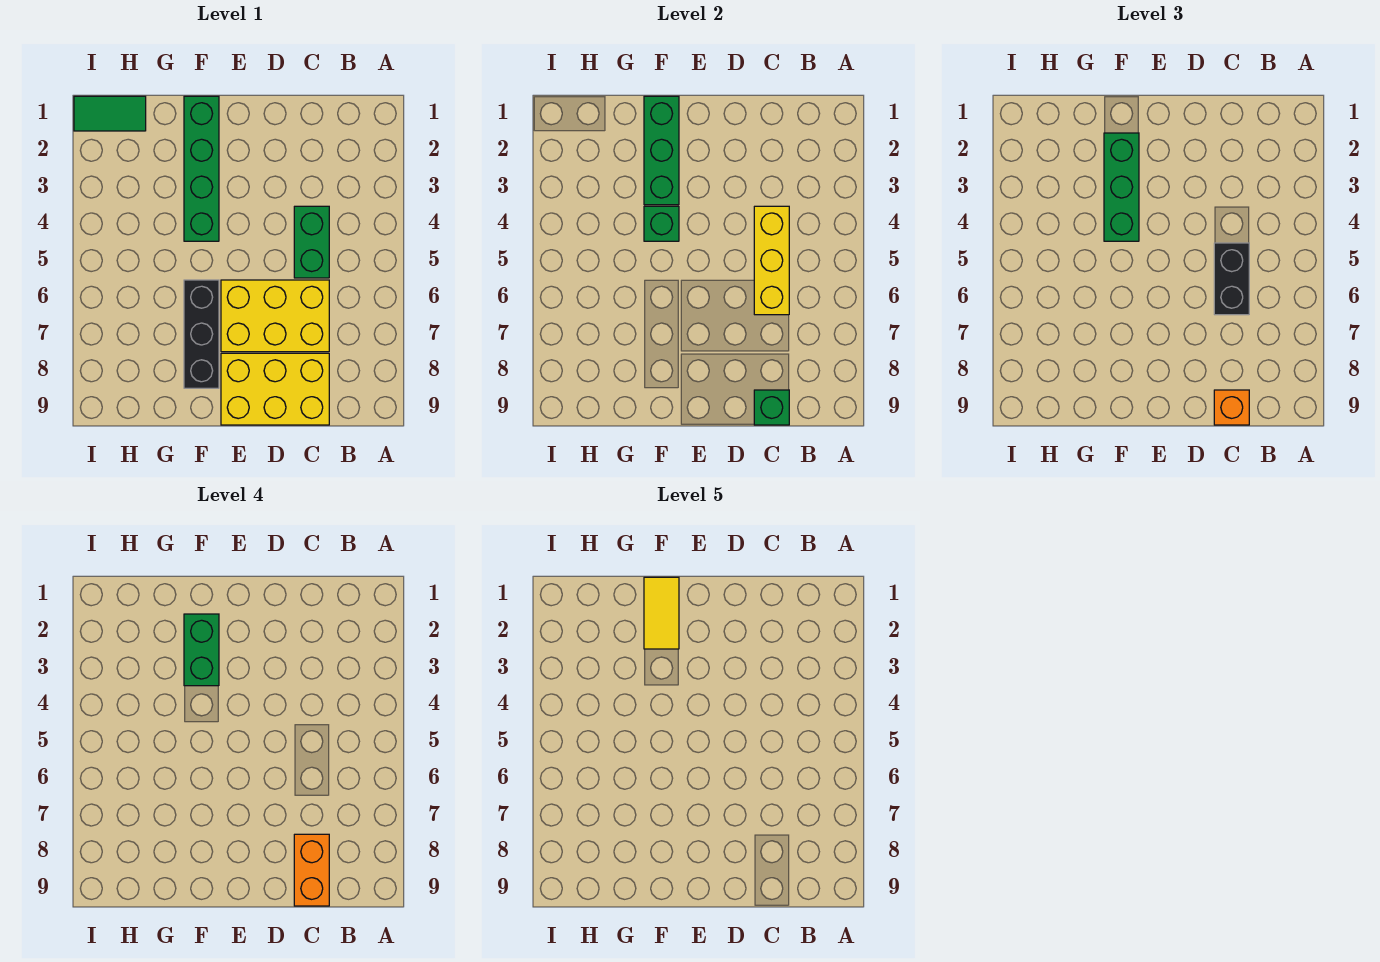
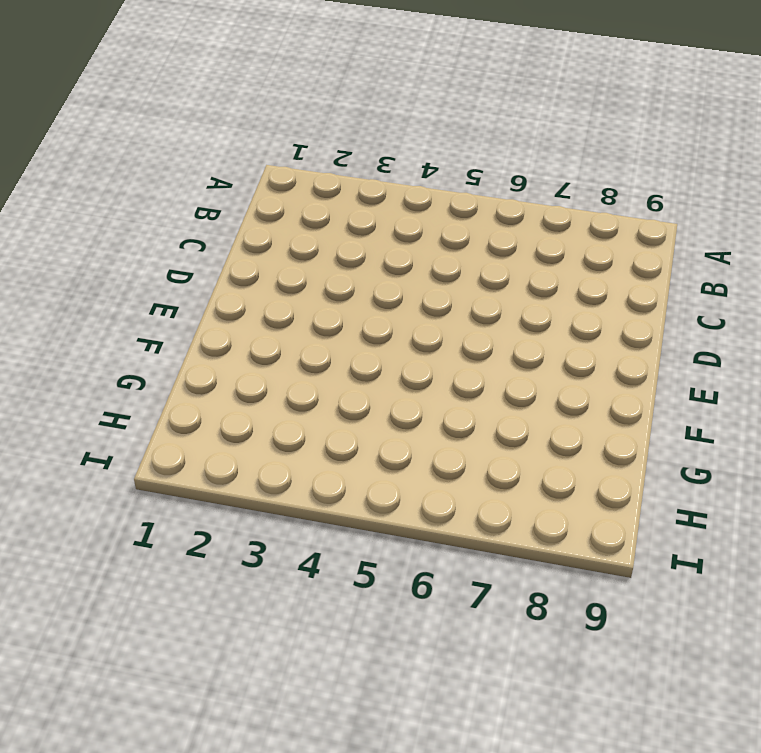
none -> green brick C4:C5 level 1
none -> yellow brick C6:E7 level 1
none -> yellow brick C8:E9 level 1

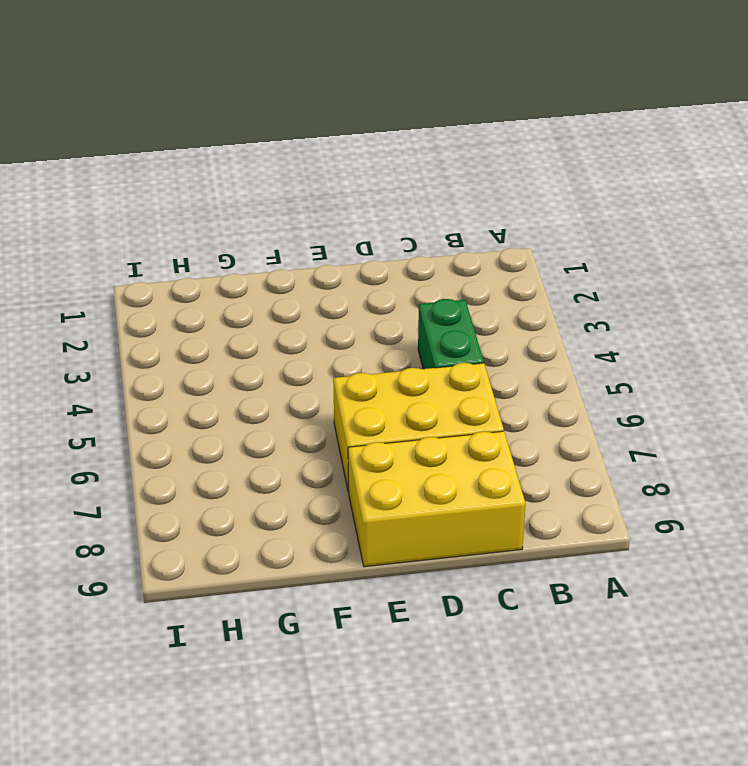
none -> green brick F1:F4 level 1
none -> black brick F6:F8 level 1
none -> green tile H1:I1 level 1

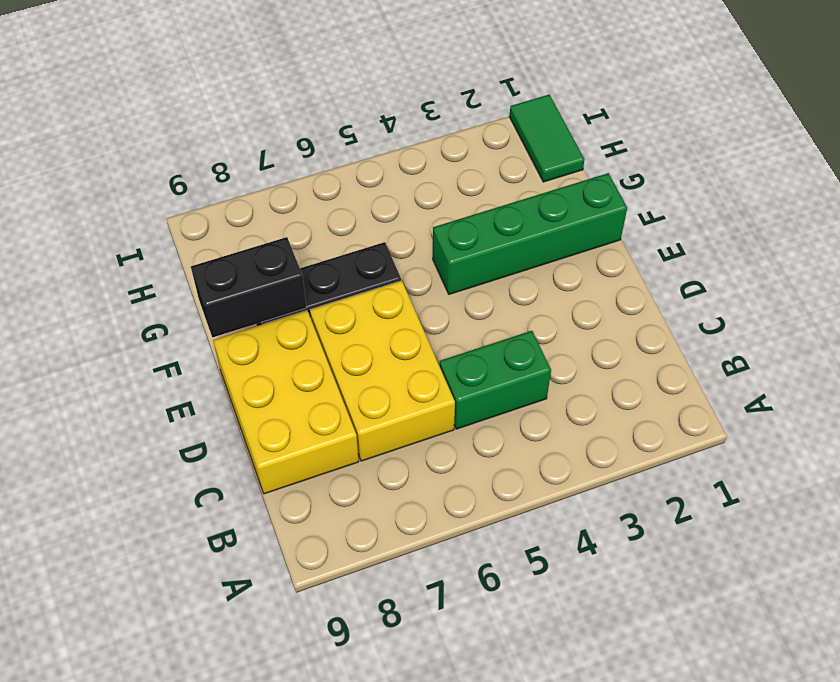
black brick F8:F9 level 2 -> black brick C5:C6 level 3
none -> yellow brick C4:C6 level 2
none -> green brick C9 level 2
none -> green brick F1:F3 level 2

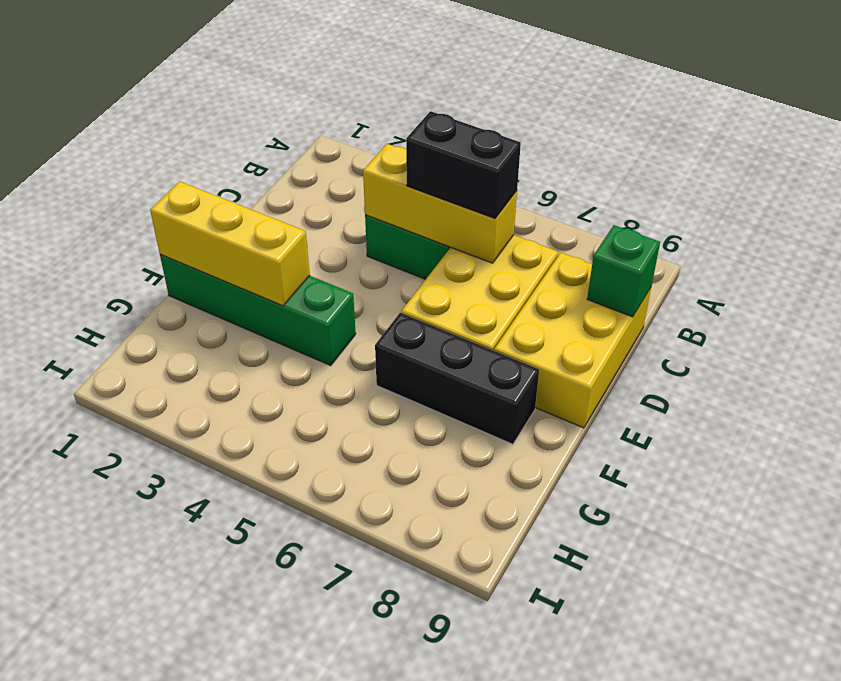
yellow brick F1:F3 level 2 -> green brick F1:F3 level 2
none -> green tile H1:I1 level 1
none -> green brick F4 level 2
none -> orange brick C9 level 3

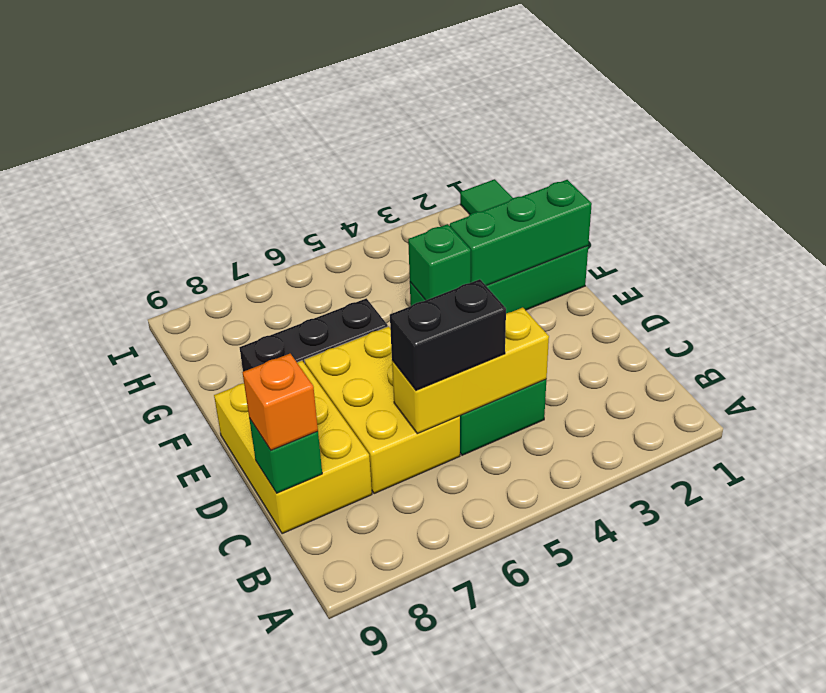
none -> green brick F2:F4 level 3
none -> orange brick C8:C9 level 4
none -> green brick F2:F3 level 4

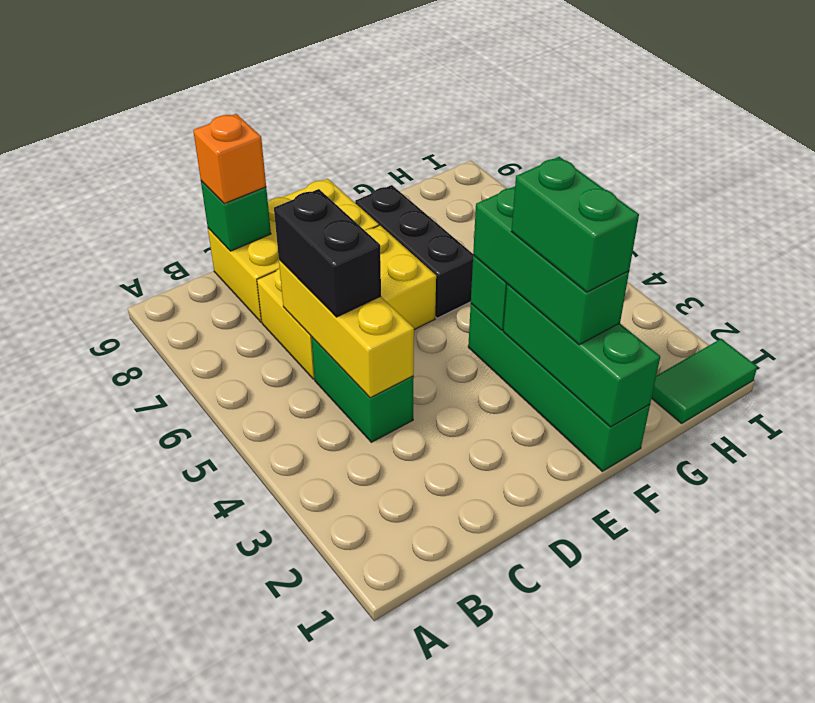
none -> orange brick C8:C9 level 4
none -> yellow tile F1:F2 level 5

